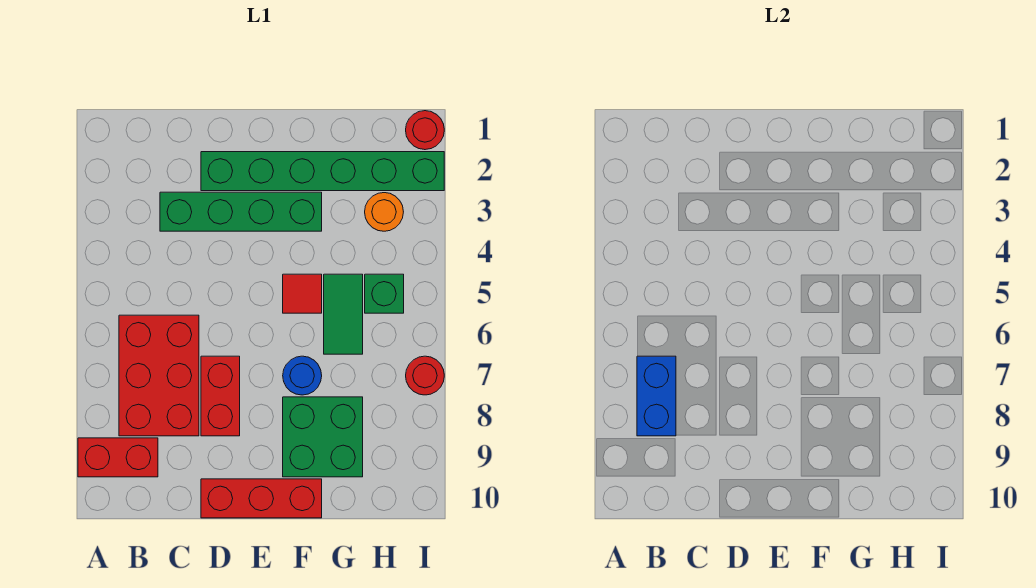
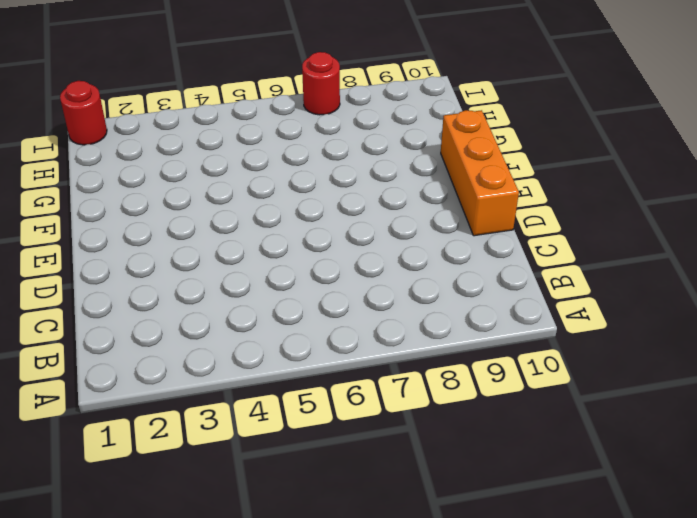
orange brick D10:F10 level 1 -> red brick D10:F10 level 1
none -> red brick A9:B9 level 1
none -> red brick B6:C8 level 1
none -> green brick C3:F3 level 1

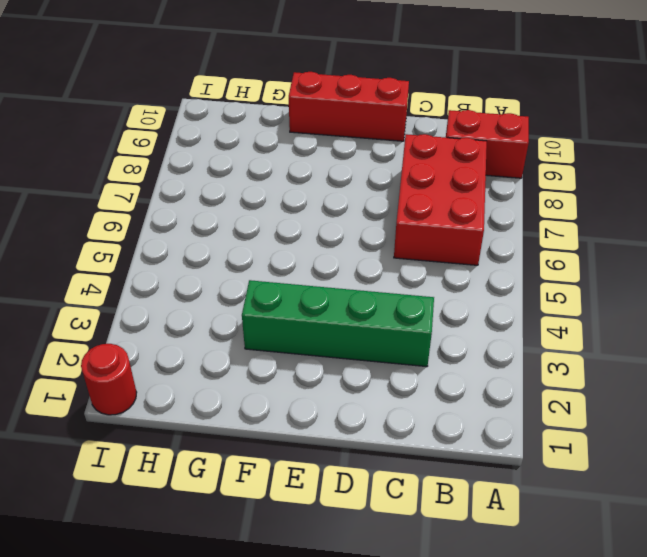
none -> green brick D2:I2 level 1
none -> red brick D7:D8 level 1
none -> red tile F5 level 1

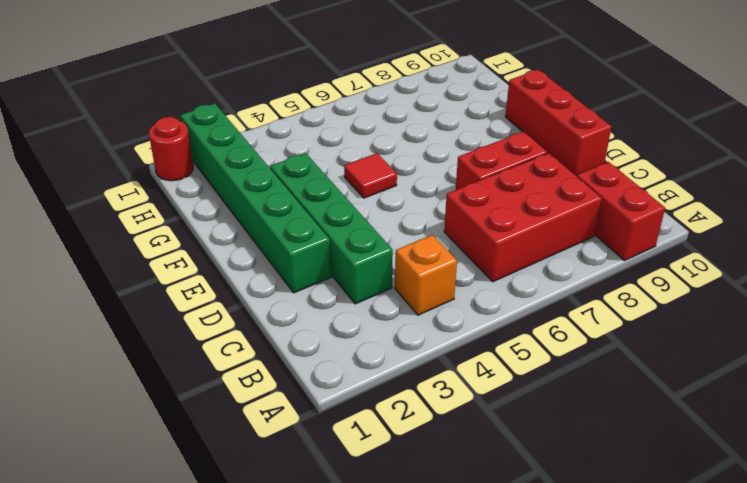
orange brick B4 level 1 -> none
none -> blue round brick F7 level 1
none -> green brick F8:G9 level 1
none -> green tile G5:G6 level 1

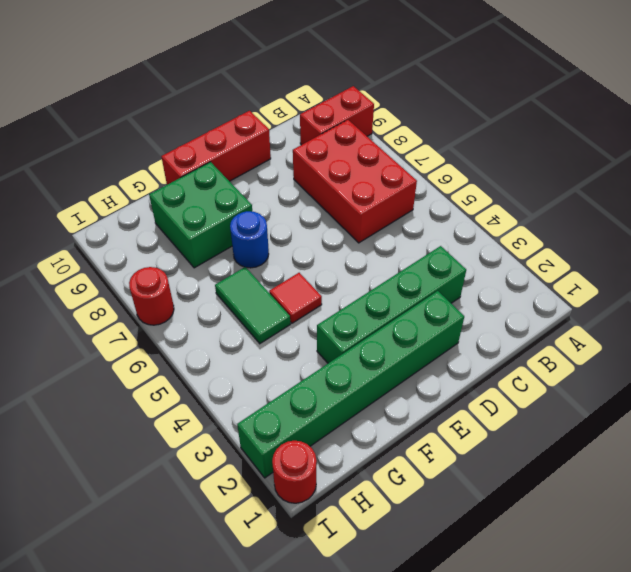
none -> red brick D7:D8 level 1
none -> orange round brick H3 level 1
none -> green brick H5 level 1

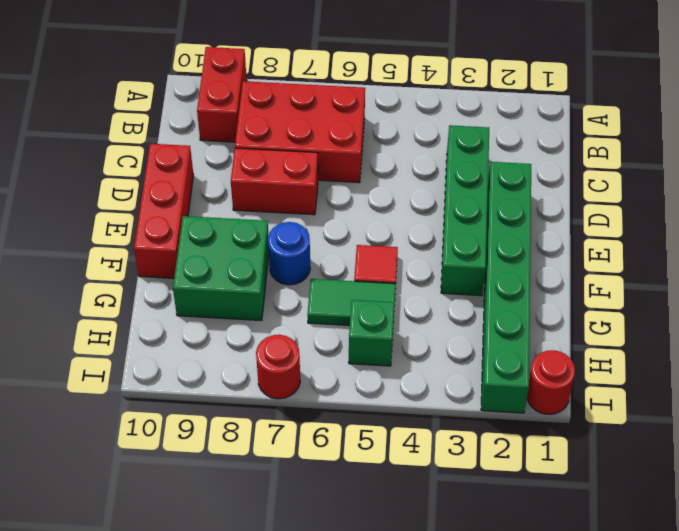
none -> orange round brick H3 level 1
none -> blue brick B7:B8 level 2

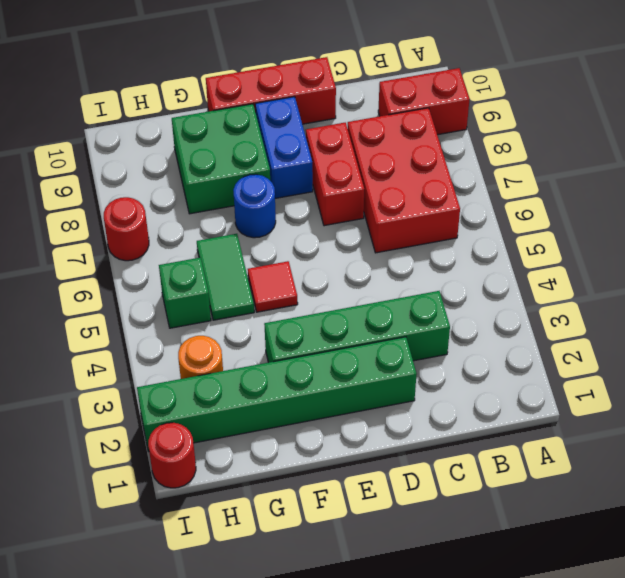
blue brick E8:E9 level 1 -> blue brick B7:B8 level 2

